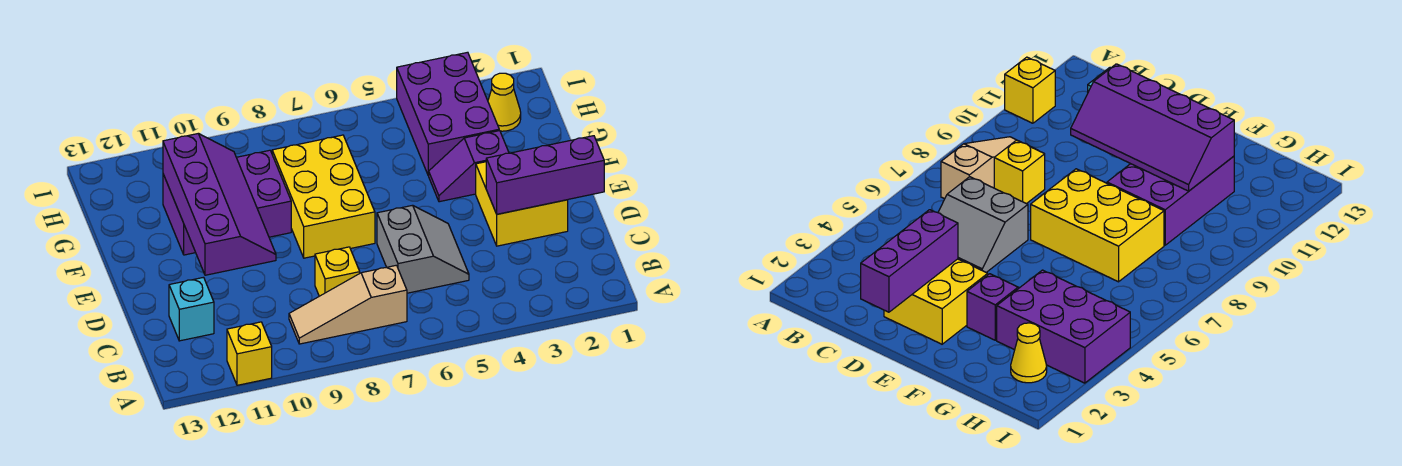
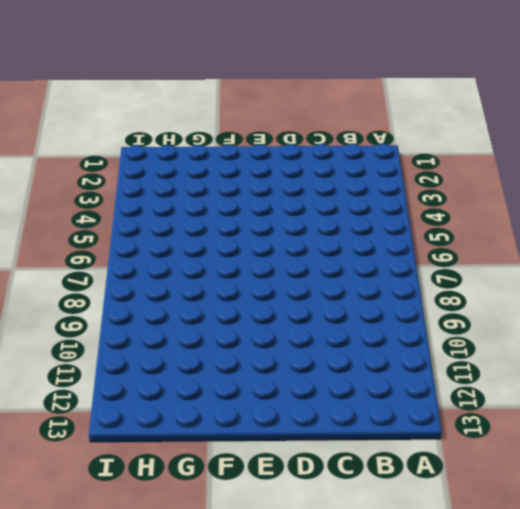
none -> yellow brick A11 level 1
none -> tan slope B7:B9 level 1 top 7
none -> grey slope C5:D6 level 1 top 6

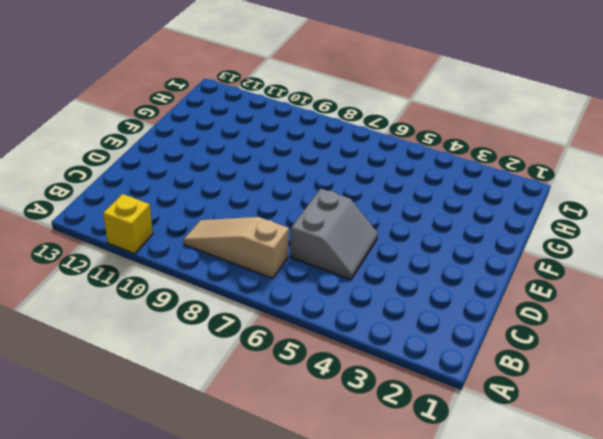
none -> yellow brick C8 level 1
none -> cyan brick C12 level 1
none -> yellow brick D2:E3 level 1

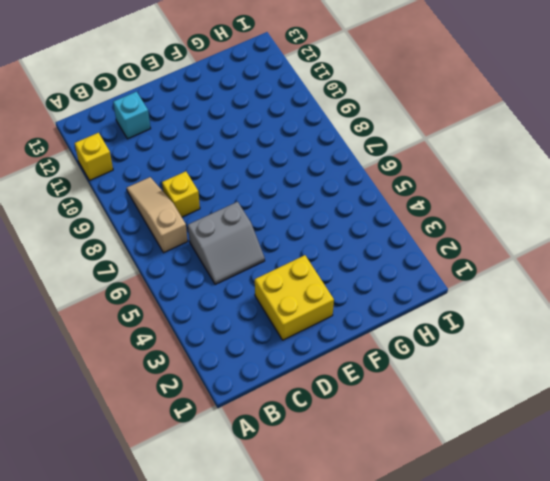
none -> yellow brick E7:G8 level 1
none -> purple slope F3:F4 level 1 top 3
none -> purple brick F9:G11 level 1

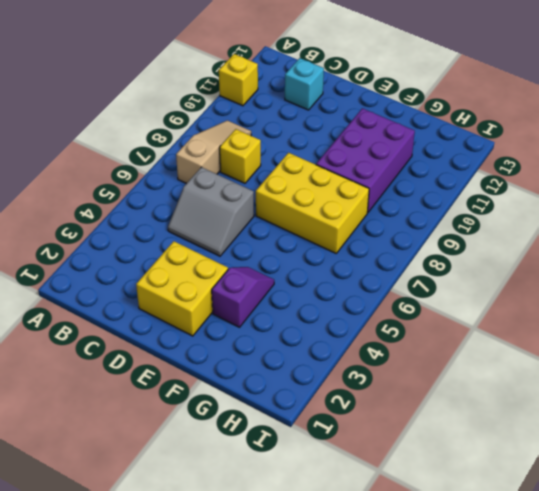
none -> purple brick G3:I4 level 1
none -> yellow cone H2 level 1
none -> purple brick D1:D3 level 2

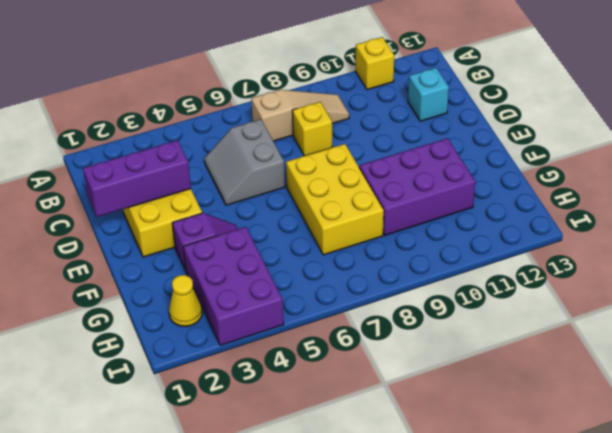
none -> purple slope D10:G11 level 2 top 11

